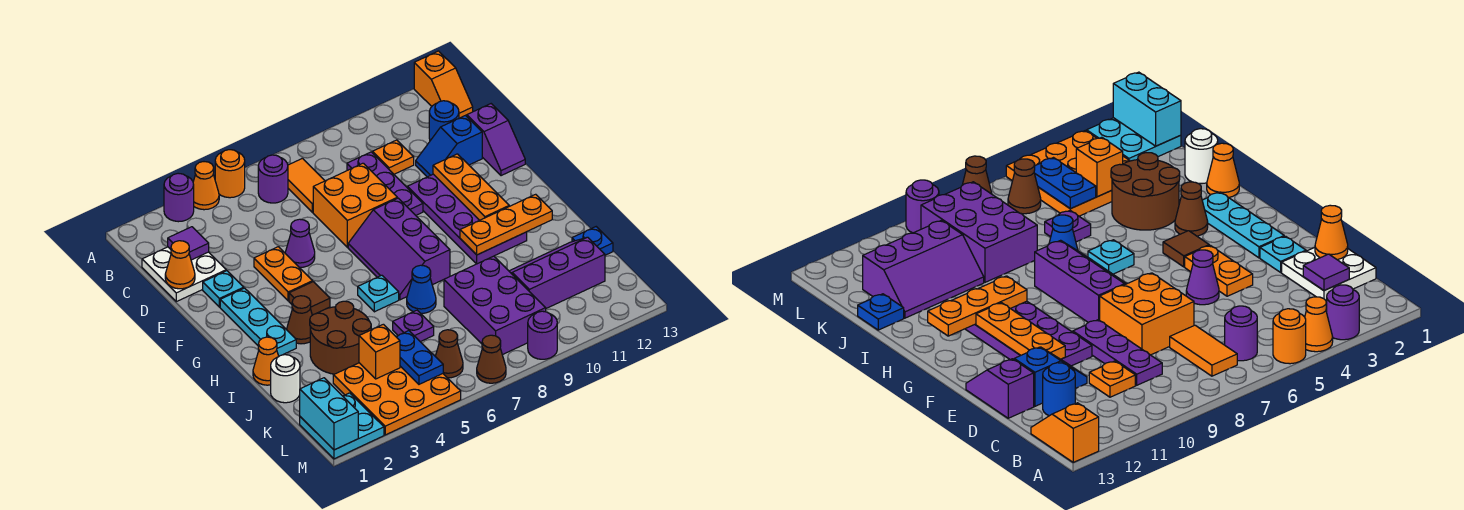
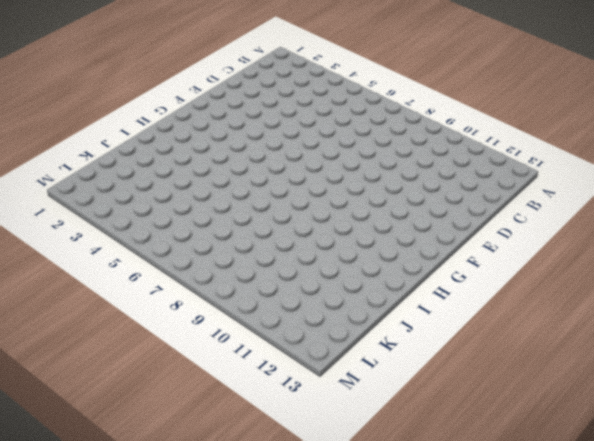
none -> purple round brick A3 level 1
none -> orange cone A4 level 1
none -> orange round brick A5 level 1
none -> orange slope A13:B13 level 1 top A

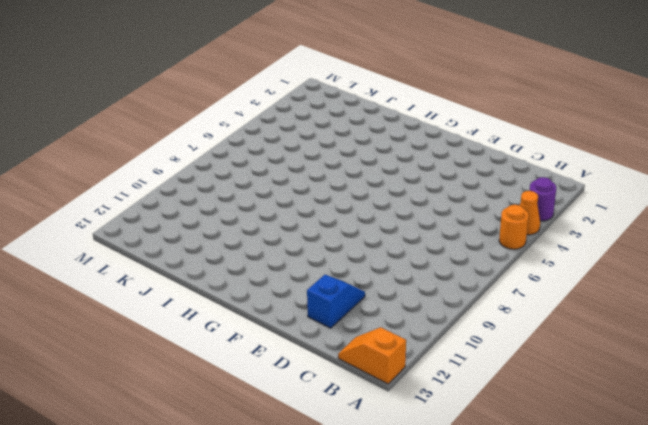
none -> purple round brick B6 level 1
none -> orange tile B7:C7 level 1
none -> white plate C1:D2 level 1
none -> purple plate C9:E9 level 1

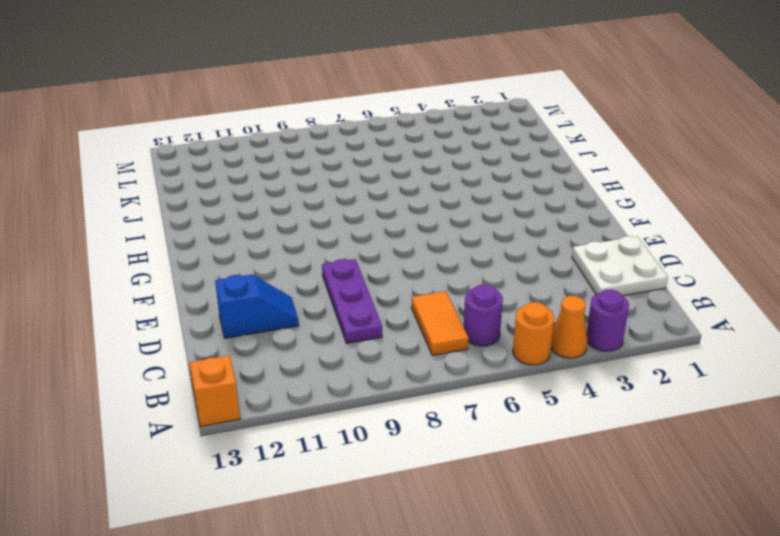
none -> orange plate C10 level 1
none -> blue round brick C12 level 1
none -> orange brick D7:E8 level 1
none -> purple slope D13:E13 level 1 top D

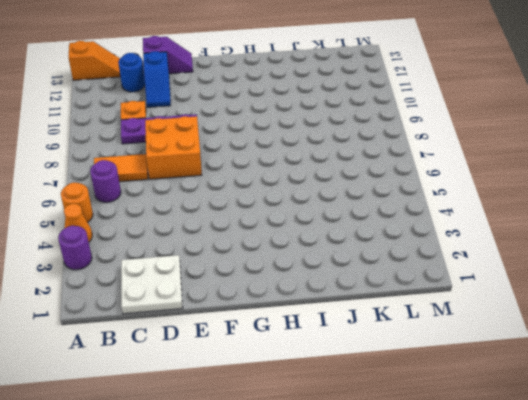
none -> cyan plate E2 level 1
none -> orange plate E4:F4 level 1
none -> purple cone E5 level 1
none -> purple plate E10:H11 level 1

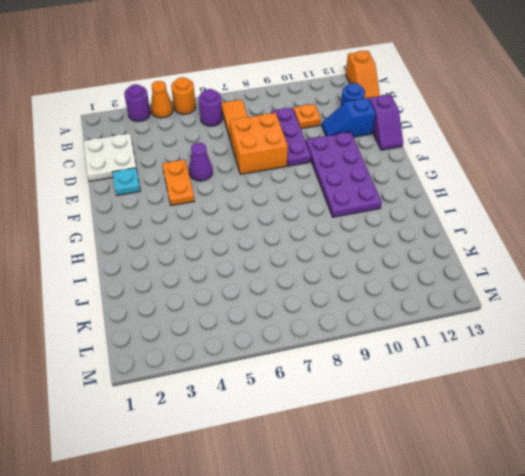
none -> cyan plate F2:H2 level 1
none -> purple slope F7:H8 level 1 top 8
none -> brown tile G4 level 1
none -> brown cone H3 level 1

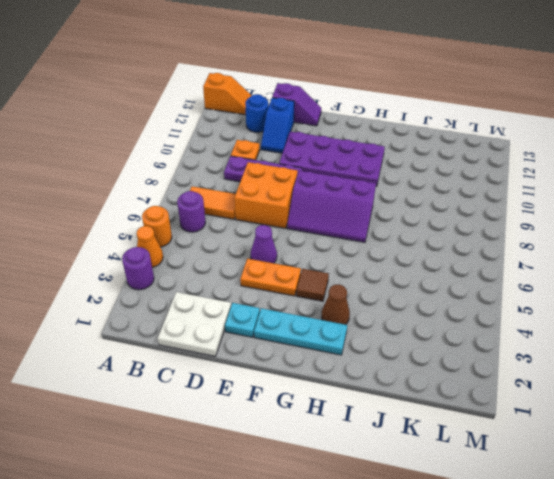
none -> cyan plate H6 level 1
none -> orange cone I1 level 1
none -> brown round brick I3:J4 level 1
none -> blue cone I7 level 1

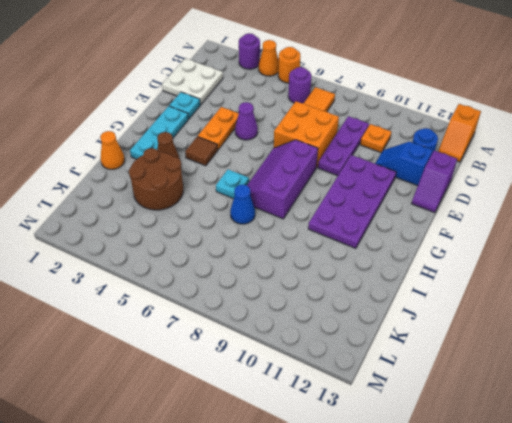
none -> white round brick J1 level 1
none -> purple plate J6 level 1
none -> purple brick J8:L9 level 1
none -> purple slope J10:K12 level 1 top K

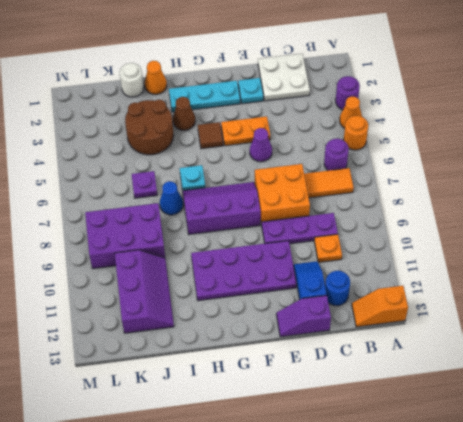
none -> blue plate J13 level 1
none -> orange plate K3:M5 level 1
none -> cyan plate L1:M2 level 1
none -> brown cone L6 level 1

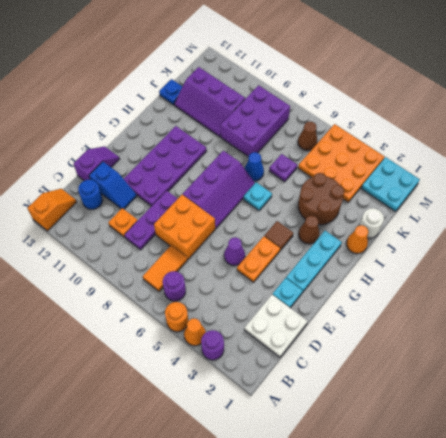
none -> brown cone M7 level 1
none -> purple round brick M9 level 1
none -> purple tile C2 level 2
none -> orange cone D1 level 2

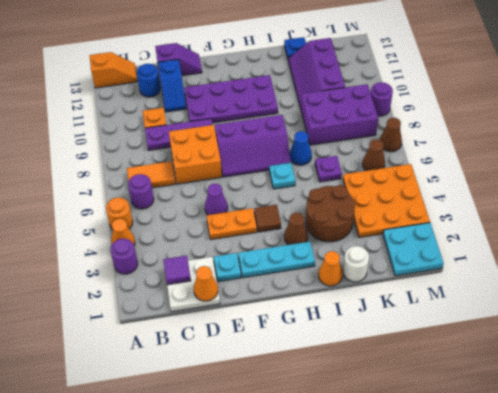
none -> orange plate E11:G11 level 2
none -> orange plate H10:H12 level 2
none -> orange brick K4 level 2
none -> blue plate K5:L5 level 2

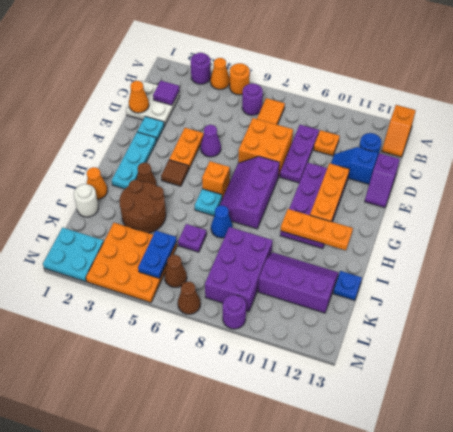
orange brick G6 level 1 -> orange brick K4 level 2
none -> cyan brick L1:M1 level 2

